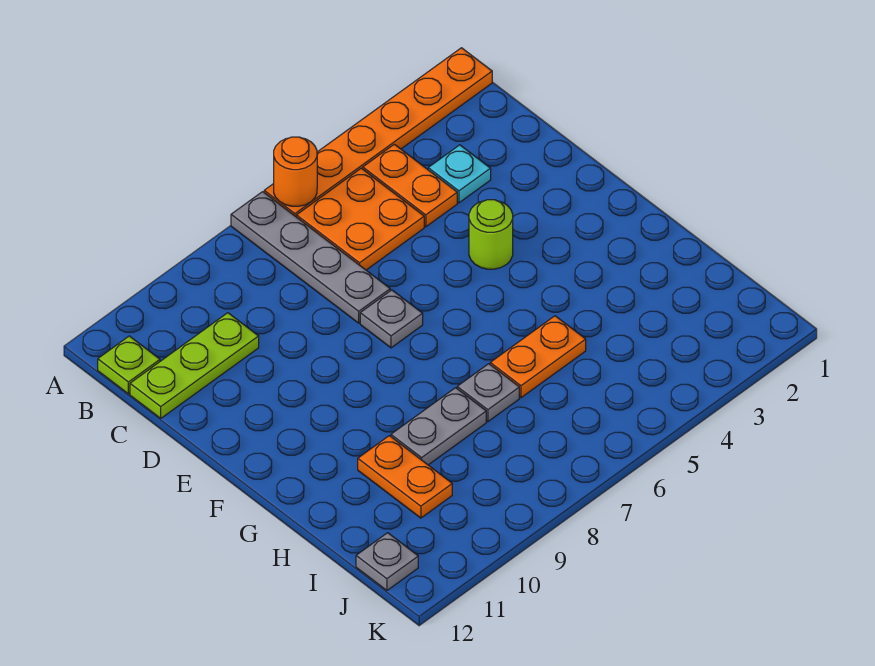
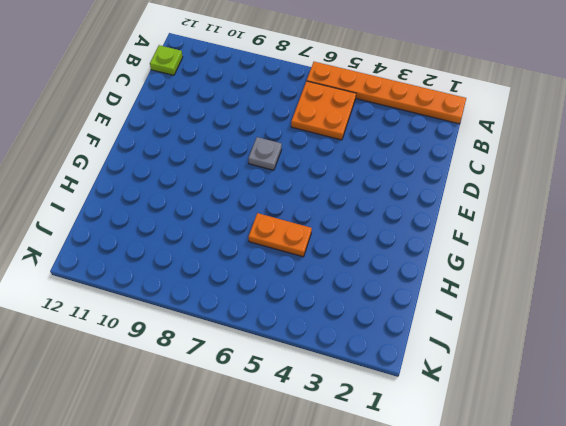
none -> grey plate A7:D7 level 1
none -> orange plate B4:C4 level 1
none -> cyan plate C3 level 1

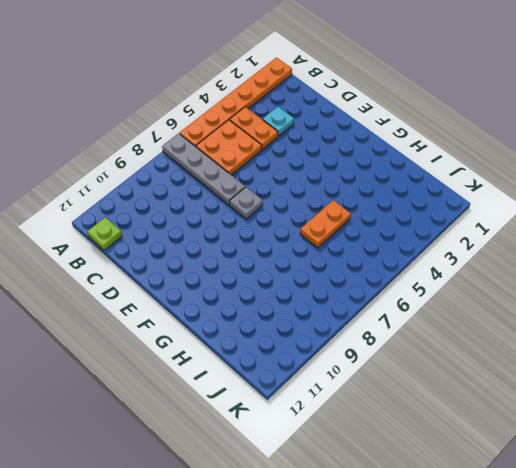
none -> lime plate C10:C12 level 1
none -> lime round brick E4 level 1
none -> grey plate H7 level 1

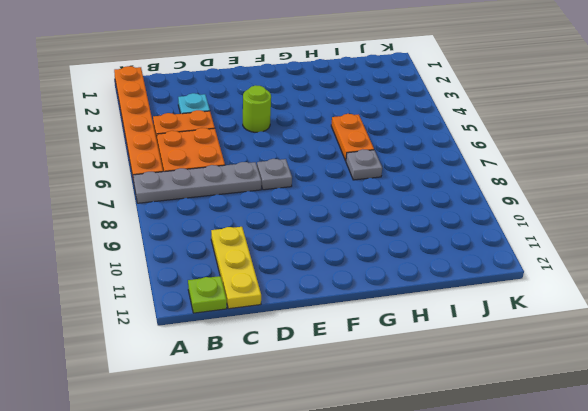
yellow plate C10:C12 level 1 -> lime plate C10:C12 level 1
none -> grey plate H8:H9 level 1
none -> orange plate H10:I10 level 1
none -> grey plate J12 level 1

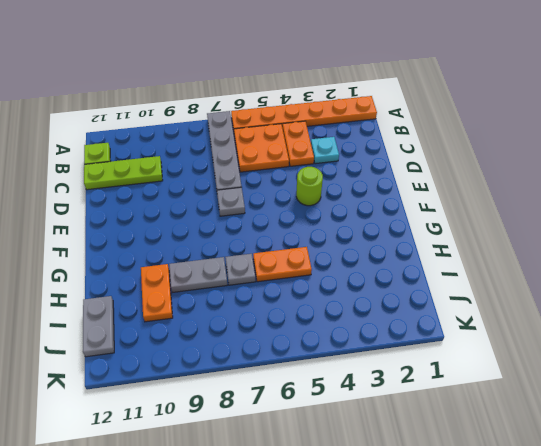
grey plate I12:J12 level 1 -> grey plate J12 level 1
none -> orange round brick A6 level 2

